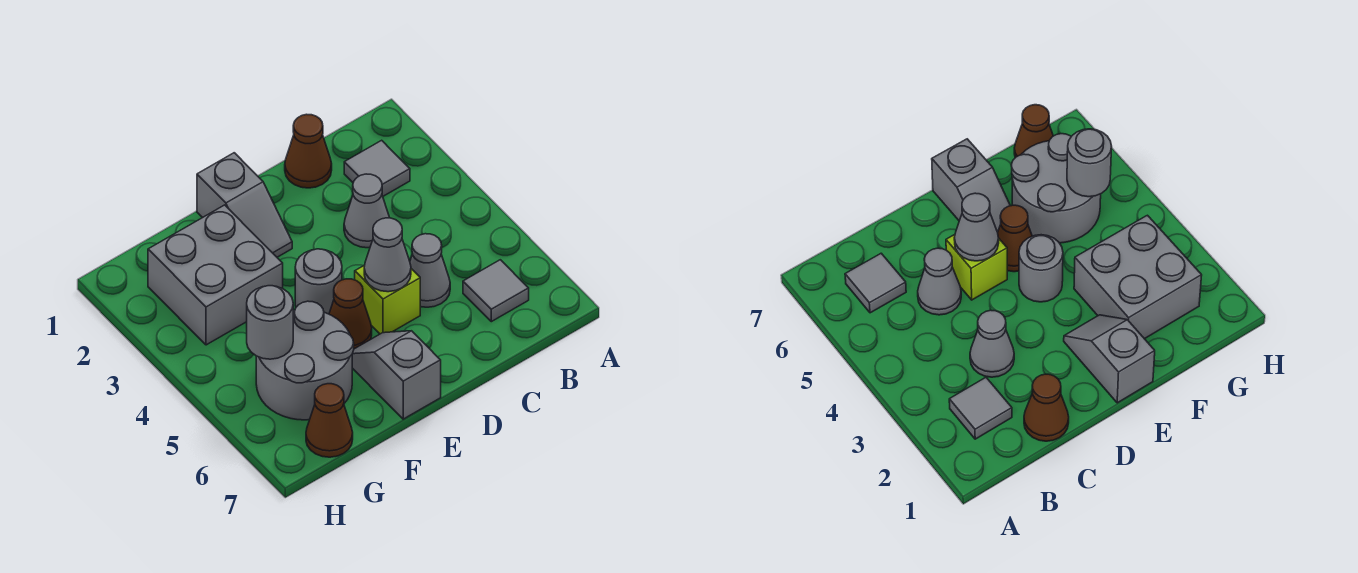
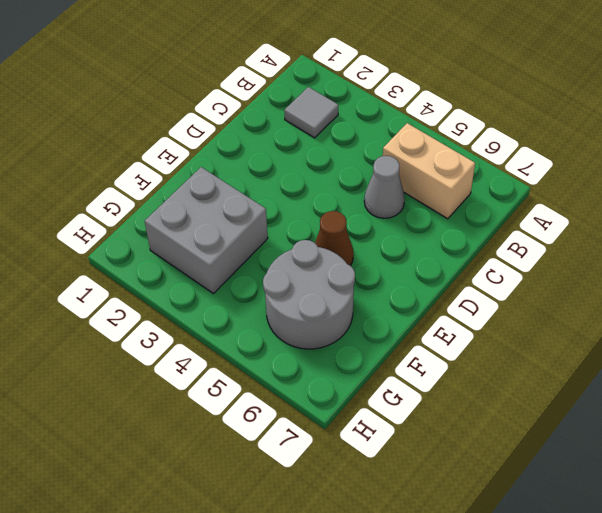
tan brick B5:B6 level 1 -> grey tile B6 level 1
none -> brown cone C1 level 1
none -> grey cone C3 level 1
none -> lime brick D5 level 1

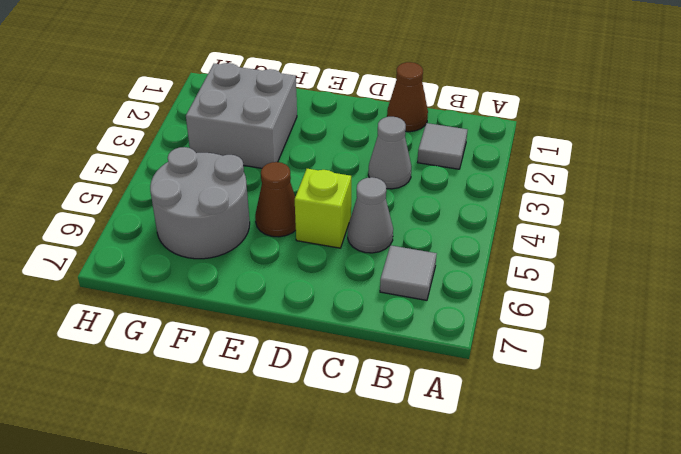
none -> grey slope E1:E2 level 1 top 1
none -> grey round brick E4 level 1
none -> grey slope E6:E7 level 1 top 7

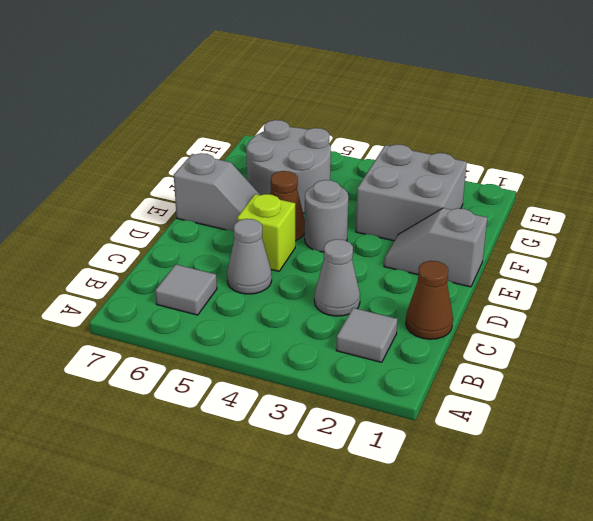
none -> brown cone G7 level 1
none -> grey cone D5 level 2
none -> grey round brick G5 level 2

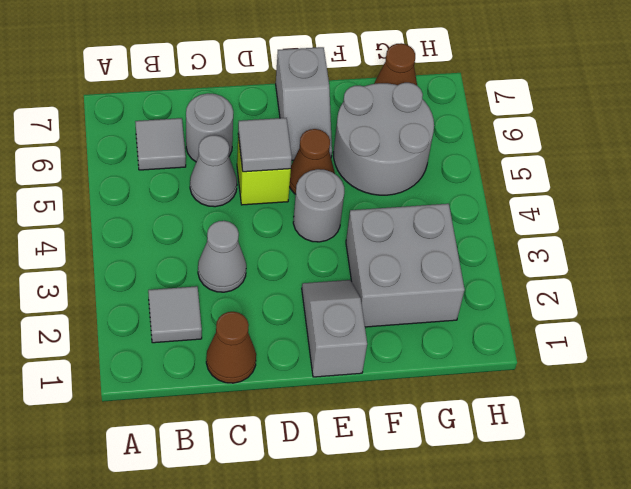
grey round brick C6 level 1 -> grey round brick G5 level 2
grey tile D5 level 2 -> grey cone D5 level 2

